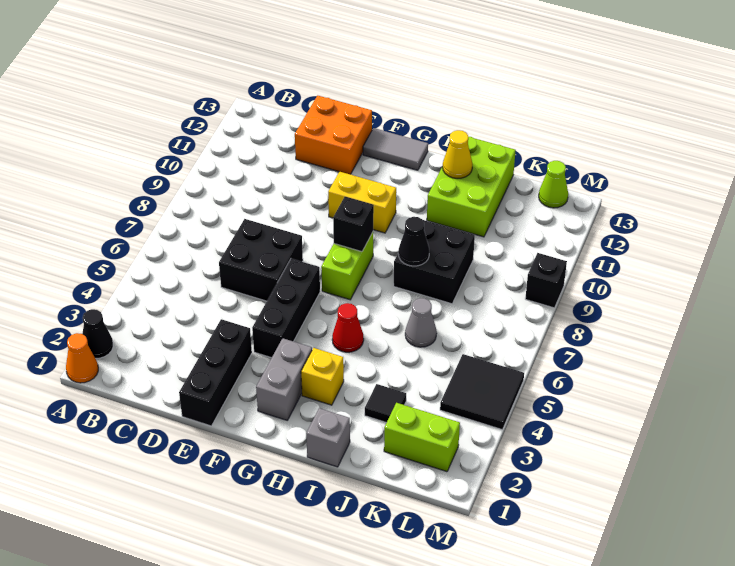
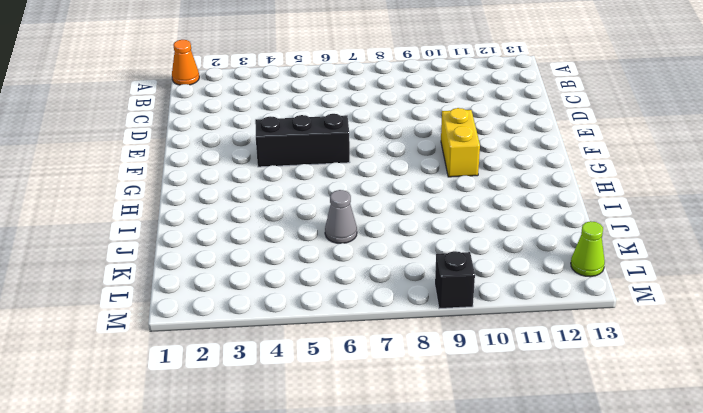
none -> black cone A2 level 1
none -> black brick D6:E7 level 1
none -> orange brick D12:E13 level 1

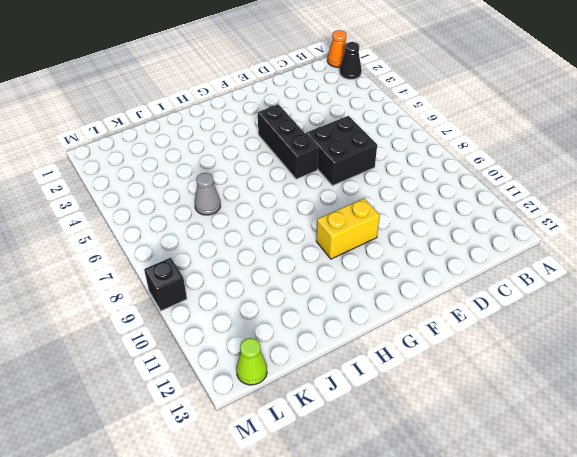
none -> orange brick D12:E13 level 1
none -> black brick E1:E3 level 1
none -> grey tile F13:G13 level 1

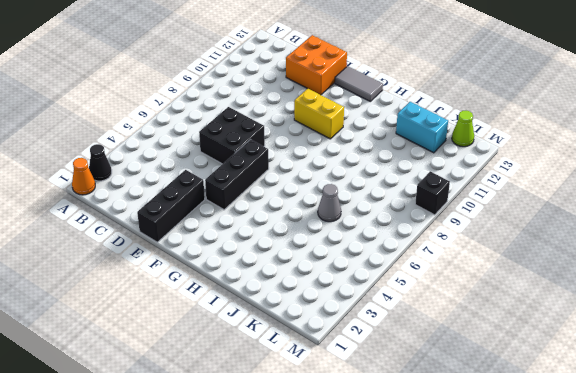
cyan brick J12:K12 level 1 -> lime brick I11:J13 level 1
none -> grey brick G2:G3 level 1
none -> lime brick G7:G8 level 1
none -> yellow brick H3 level 1

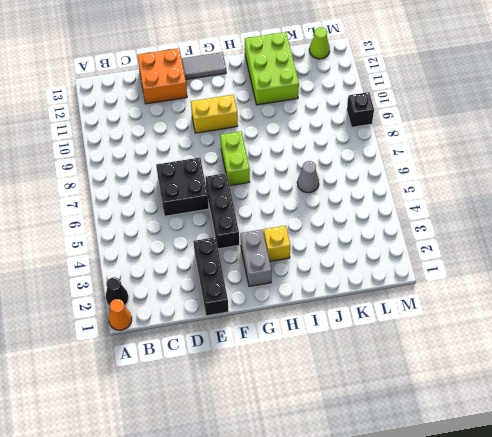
none -> red cone H5 level 1
none -> grey brick I1 level 1
none -> black brick I8:J9 level 1

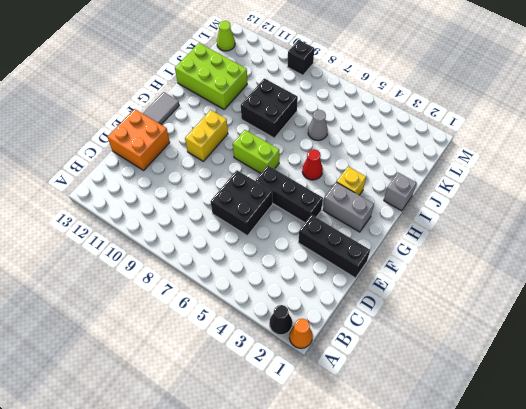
none -> black tile J3 level 1
none -> lime brick K2:L2 level 1
none -> black tile L4:M5 level 1

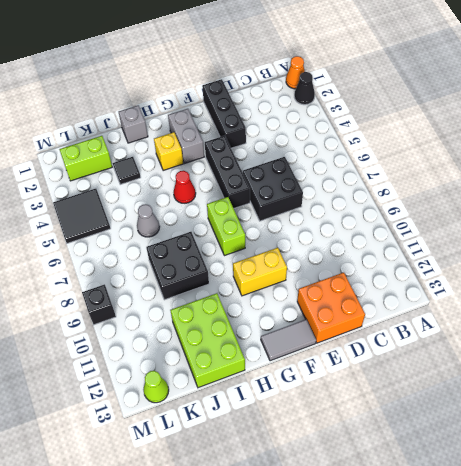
none -> black brick G8 level 2
none -> black cone I8 level 2
none -> yellow cone I12 level 2

